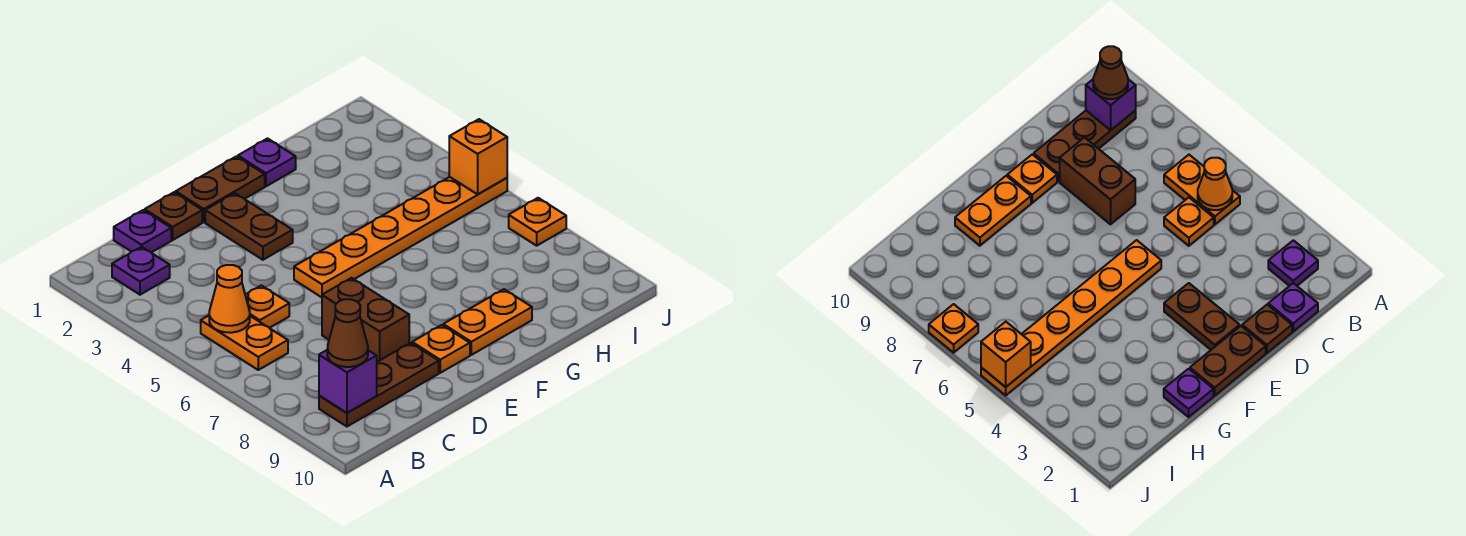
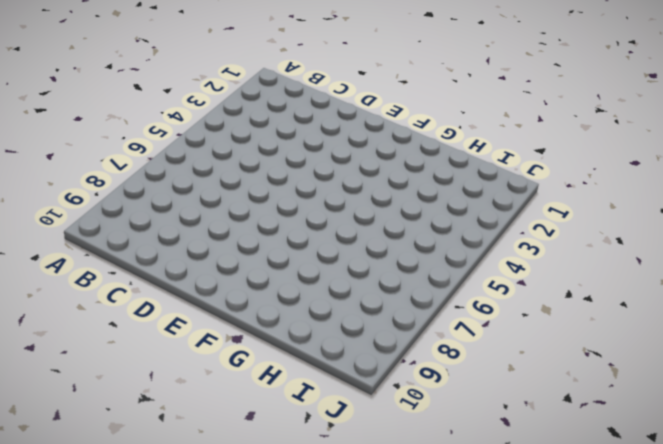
none -> purple plate B2 level 1
none -> orange plate B5:B6 level 1
none -> brown plate B9:D9 level 1

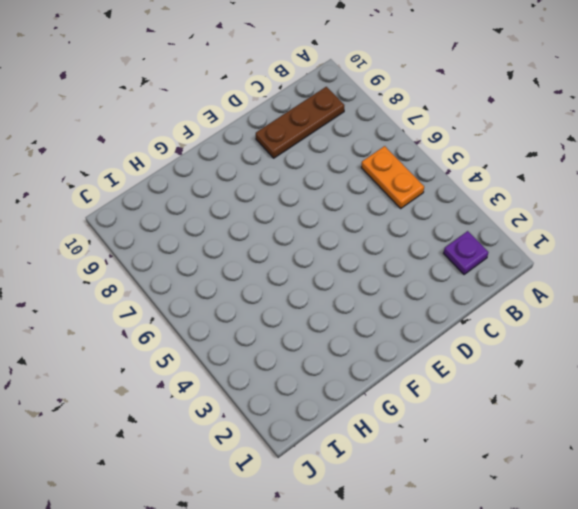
none -> purple plate C1 level 1
none -> orange plate C5 level 1
none -> brown plate D1 level 1

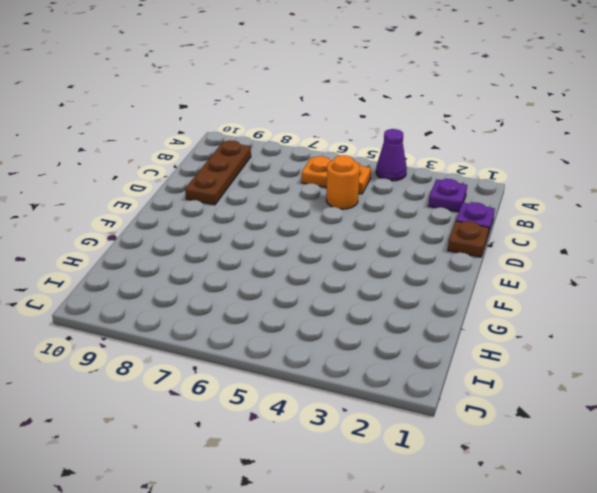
purple cone A4 level 1 -> none
orange round brick C5 level 1 -> orange plate C5 level 1
none -> brown brick D7:D8 level 1
none -> brown plate E1:F1 level 1
none -> brown plate E2:E3 level 1

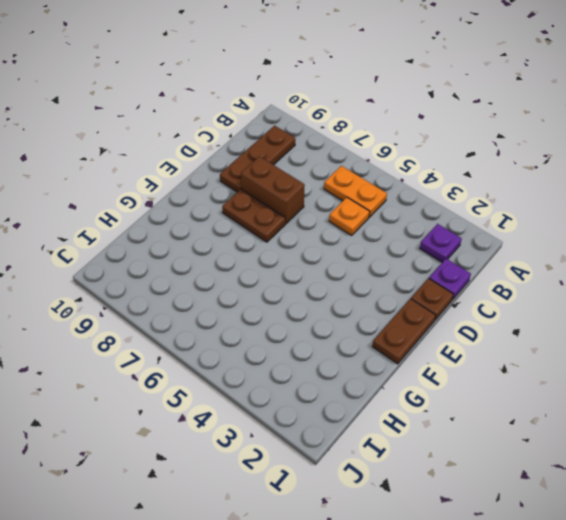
brown plate E7:E8 level 1 -> brown plate E2:E3 level 1
none -> orange plate E5:J5 level 1
none -> orange plate E9 level 1
none -> orange plate F9:G9 level 1

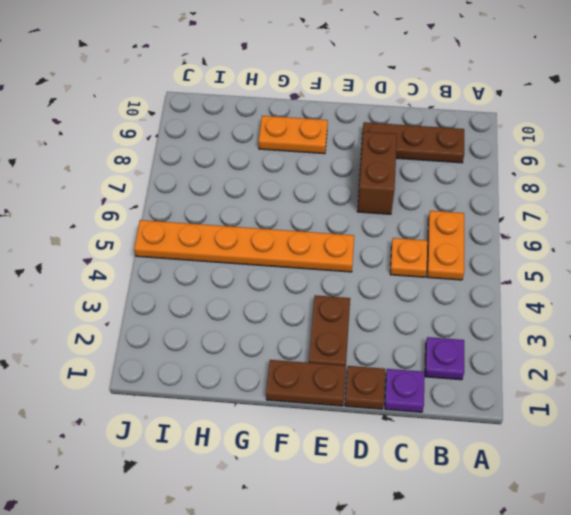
none -> orange plate E9 level 1
none -> purple plate G1 level 1
none -> orange plate J7 level 1

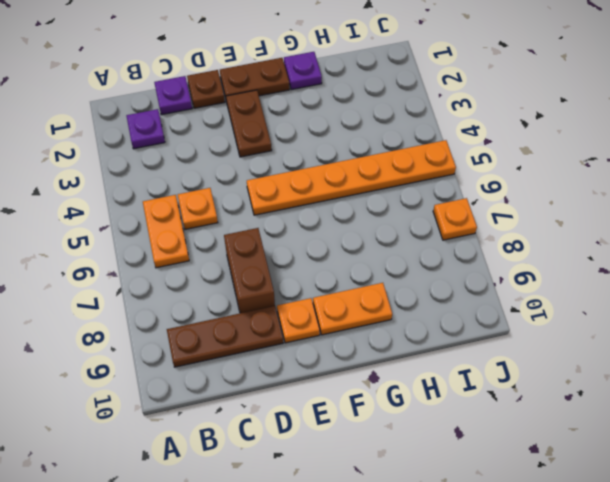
none -> orange cone B5 level 2
none -> purple brick B9 level 2
none -> orange brick J5 level 2

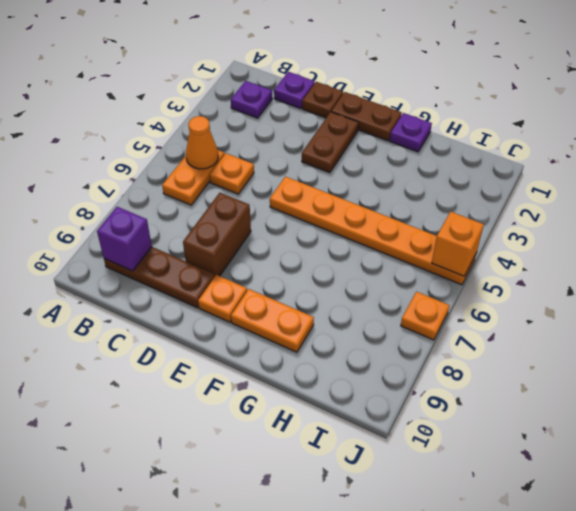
none -> brown cone B9 level 3

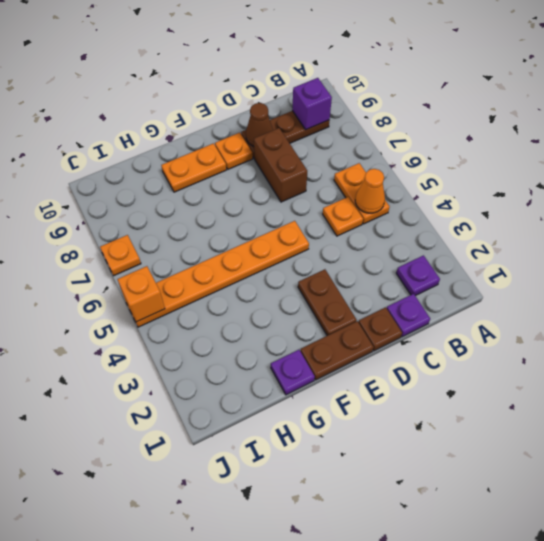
brown cone D9 level 2 -> brown cone B9 level 3

